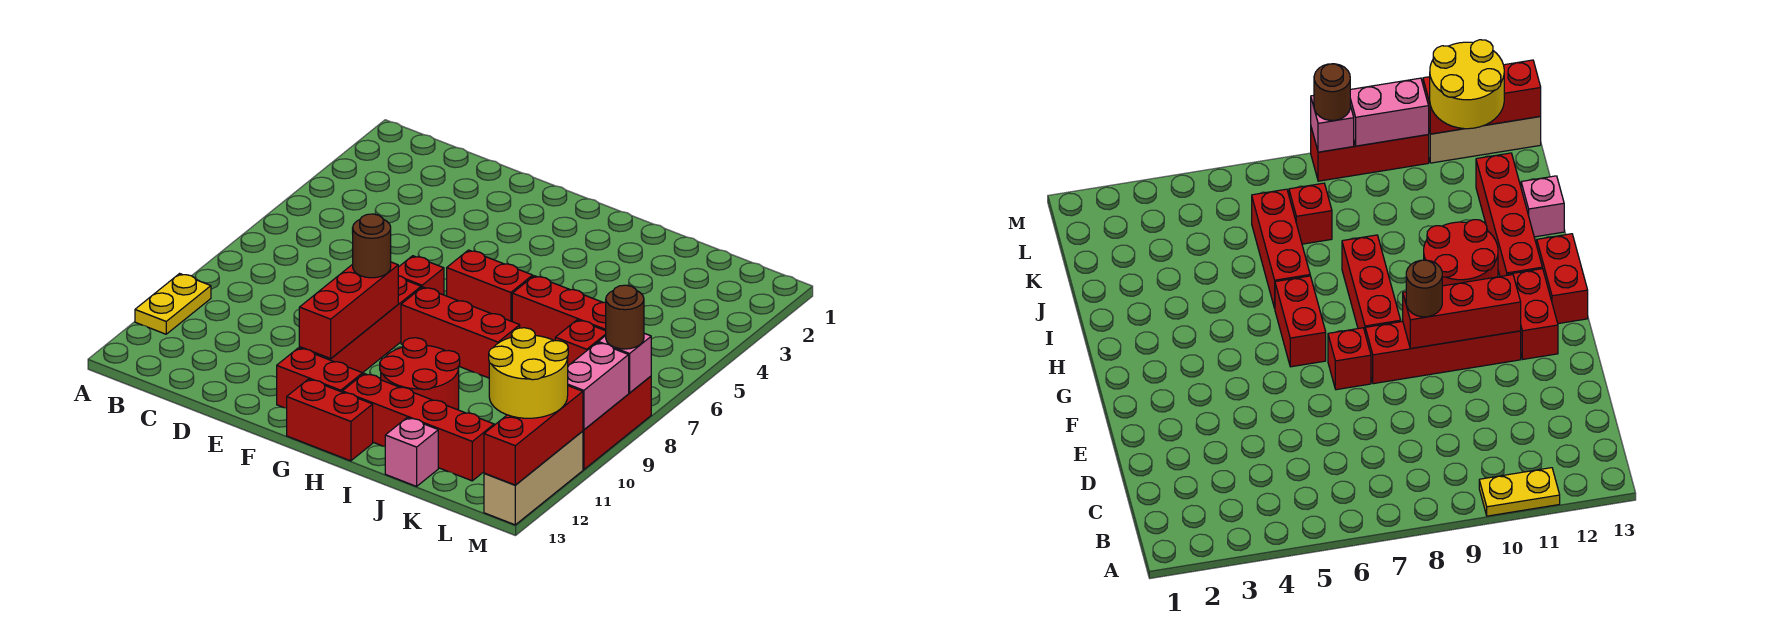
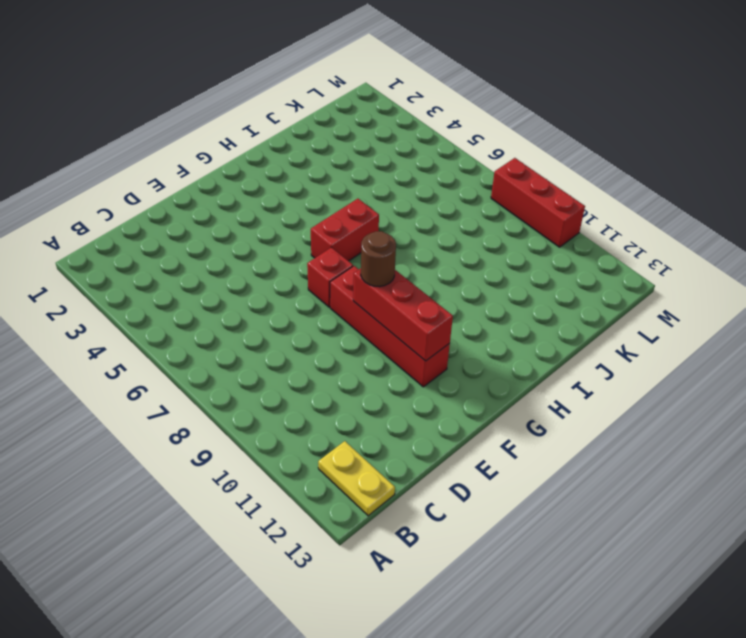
yellow plate B12:B13 level 1 -> yellow plate A10:A11 level 1
none -> red brick F12:G12 level 1
none -> red brick G8:I8 level 1
none -> red brick G13:H13 level 1

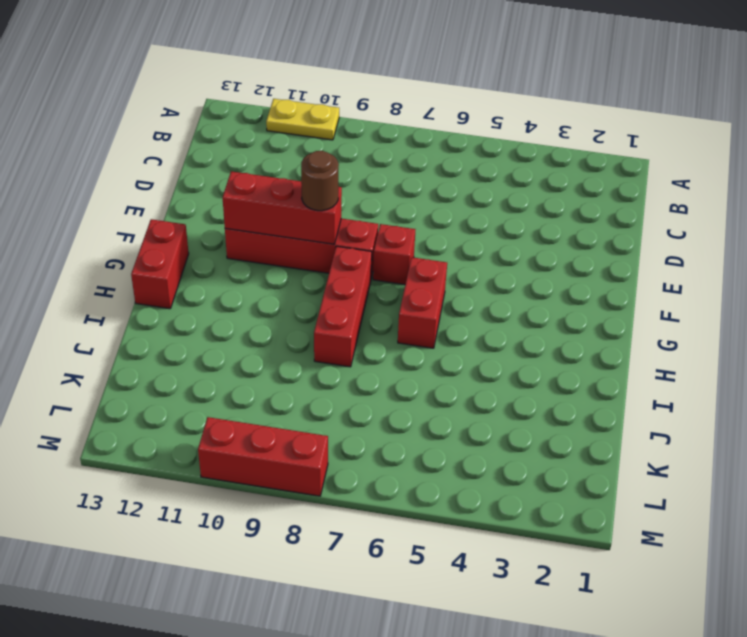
none -> red brick F12:G12 level 1
none -> red round brick H10:I11 level 1
none -> red brick H12:K12 level 1

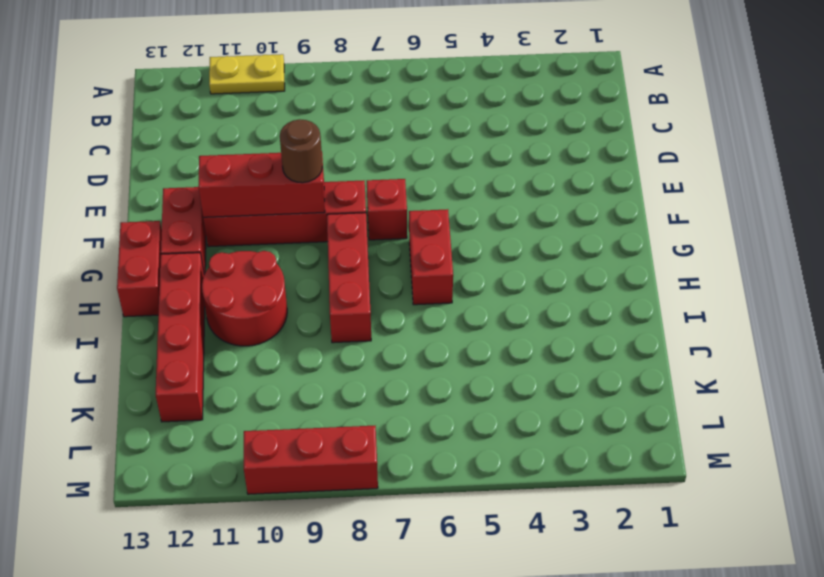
none -> red brick I6:K6 level 1
none -> pink brick J13 level 1
none -> red brick K7 level 1

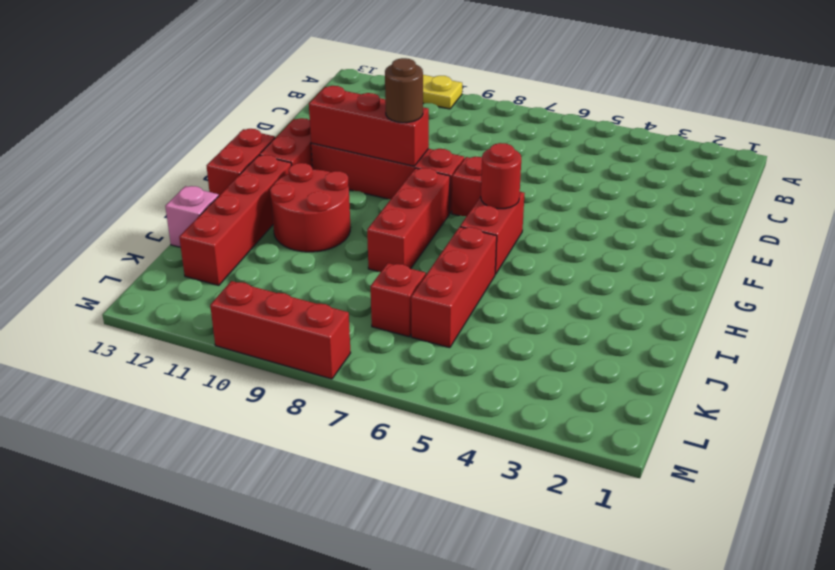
red round brick G6 level 2 -> none
none -> tan brick M11:M13 level 1
none -> pink brick M8 level 2
none -> pink brick M9:M10 level 2

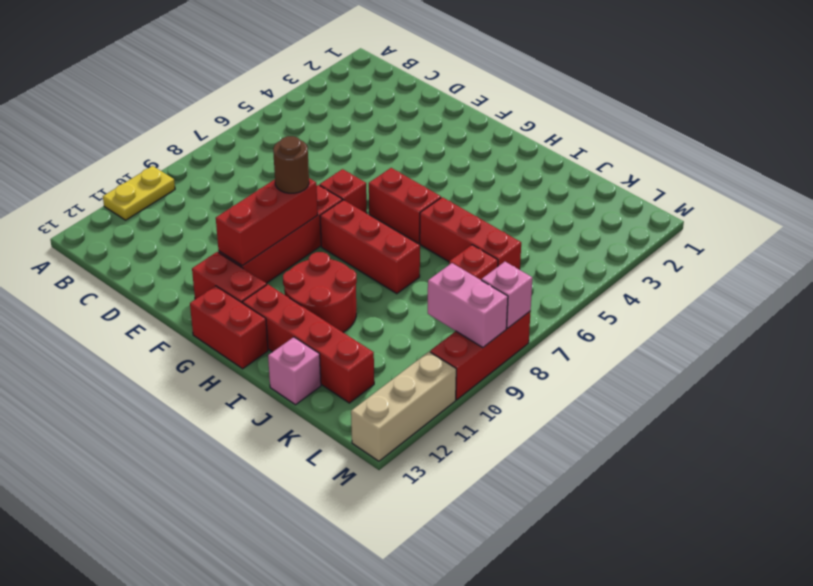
pink brick L9:M9 level 2 -> pink brick M9:M10 level 2
none -> red brick M11:M13 level 2
none -> yellow round brick L11:M12 level 3
none -> brown round brick M8 level 3

